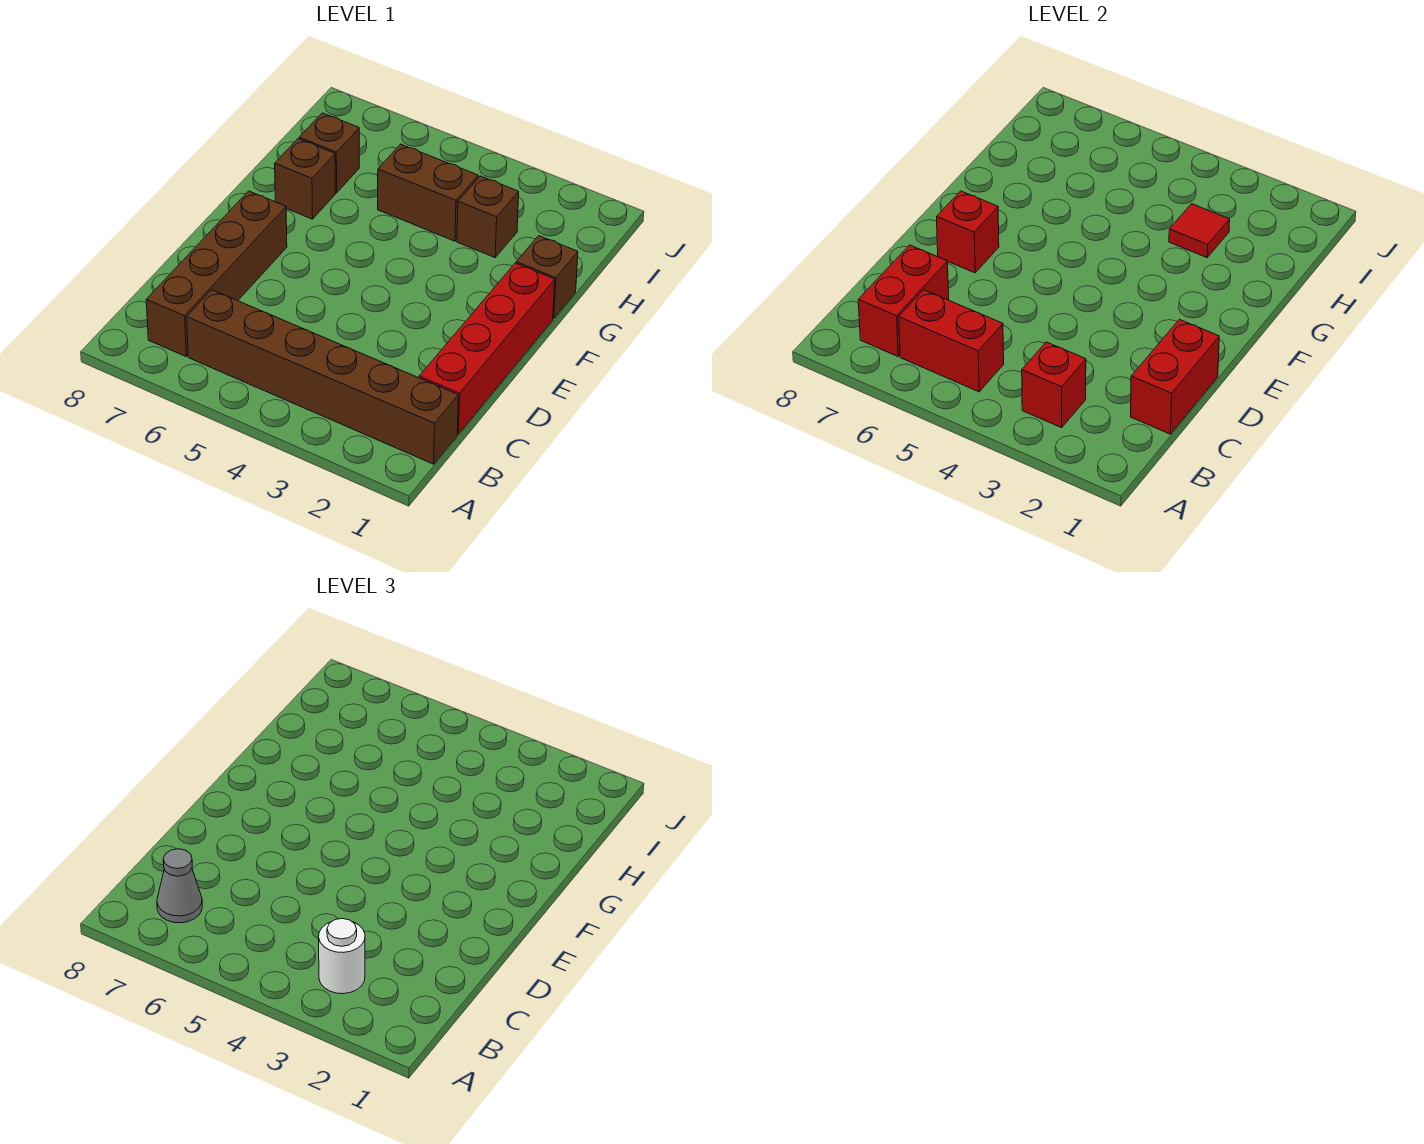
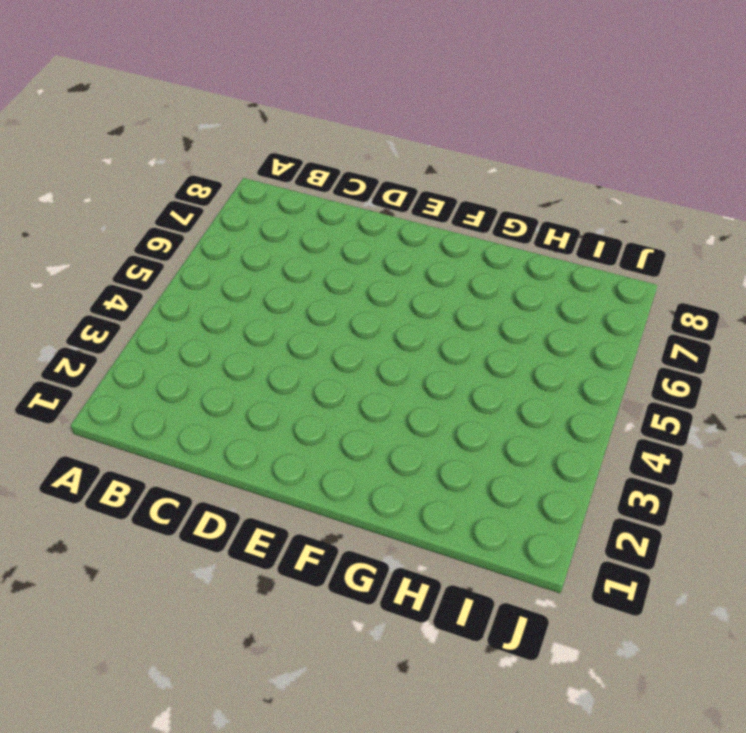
none -> brown brick B1:B6 level 1
none -> brown brick B7:E7 level 1
none -> red brick C1:F1 level 1

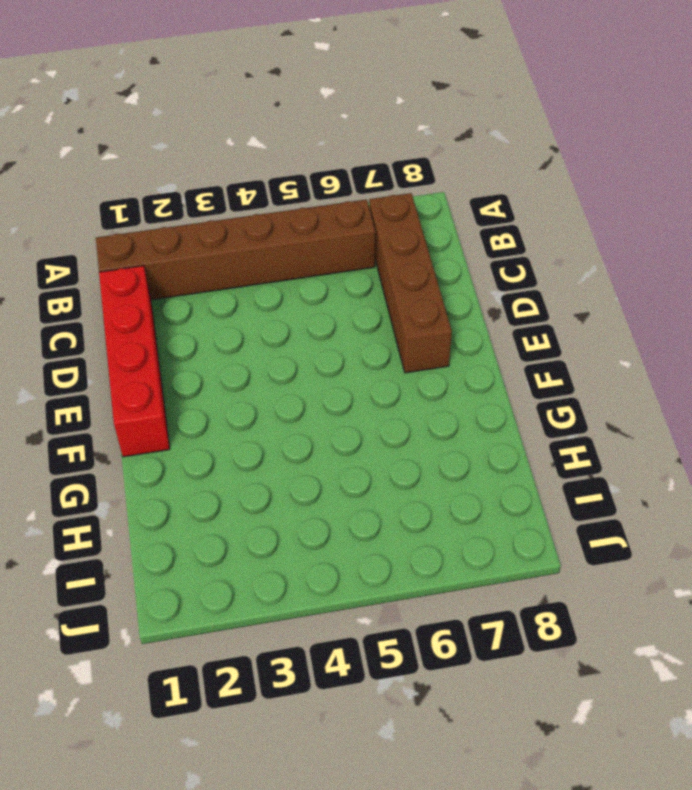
none -> brown brick G1 level 1
none -> brown brick G7 level 1
none -> brown brick H3 level 1

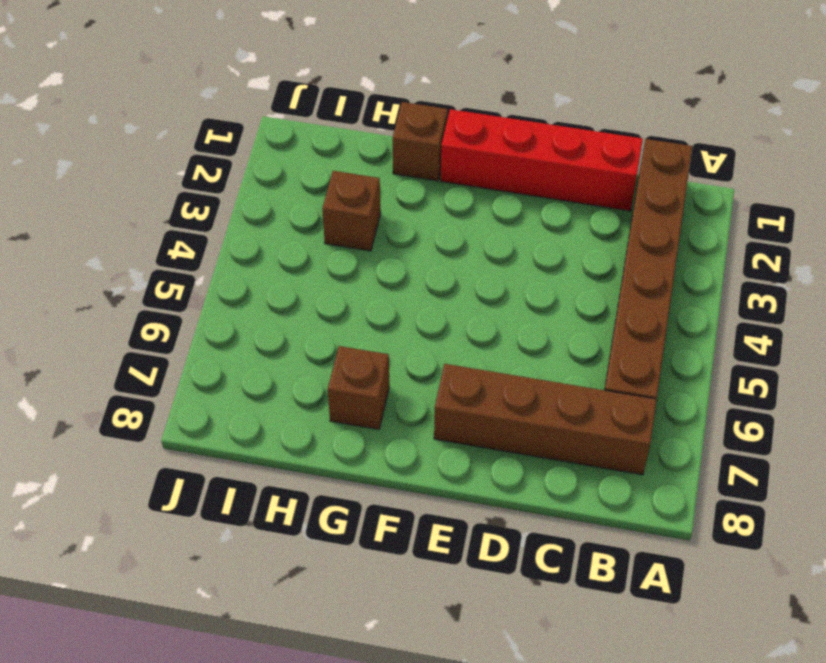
none -> brown brick H4:H5 level 1
none -> brown brick H7 level 1
none -> red brick B3 level 2

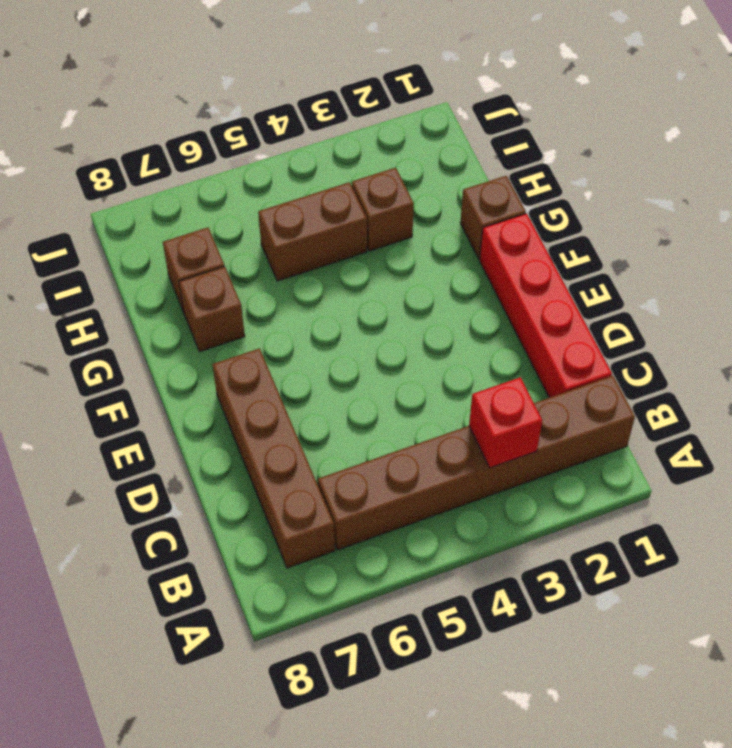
none -> red brick B5:B6 level 2
none -> red brick B7:C7 level 2
none -> red brick C1:D1 level 2

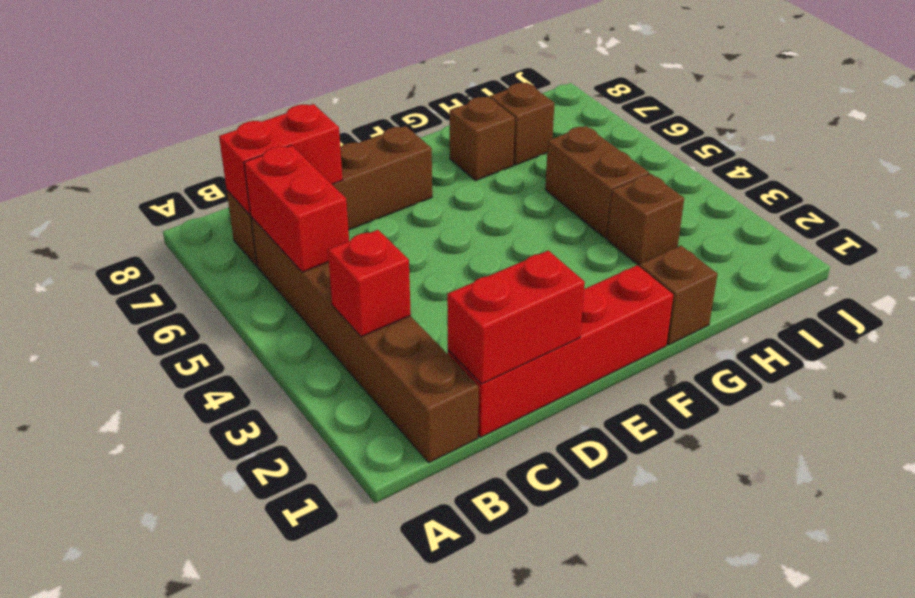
none -> red brick E7 level 2
none -> red tile H3 level 2
none -> white round brick B3 level 3

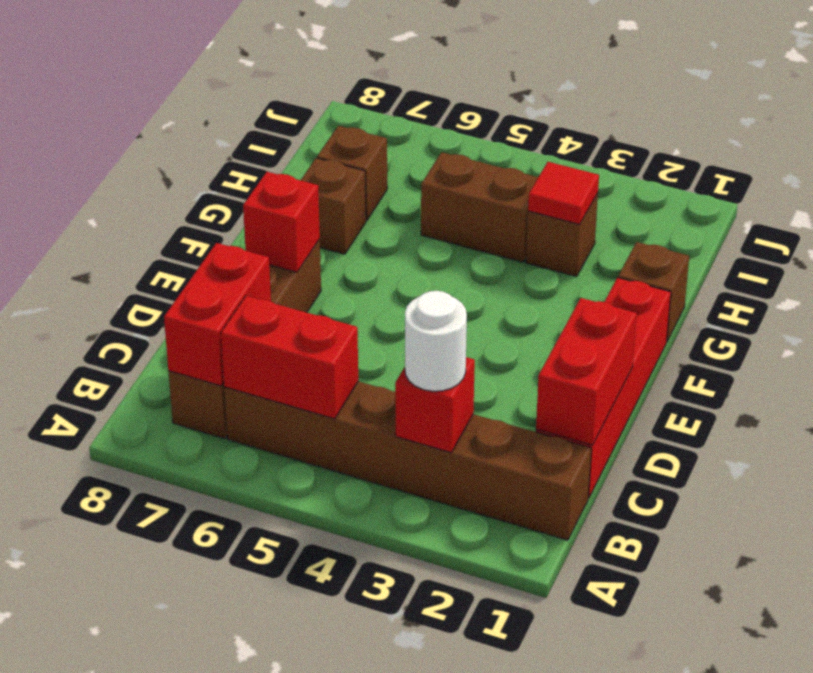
none -> grey cone B7 level 3

